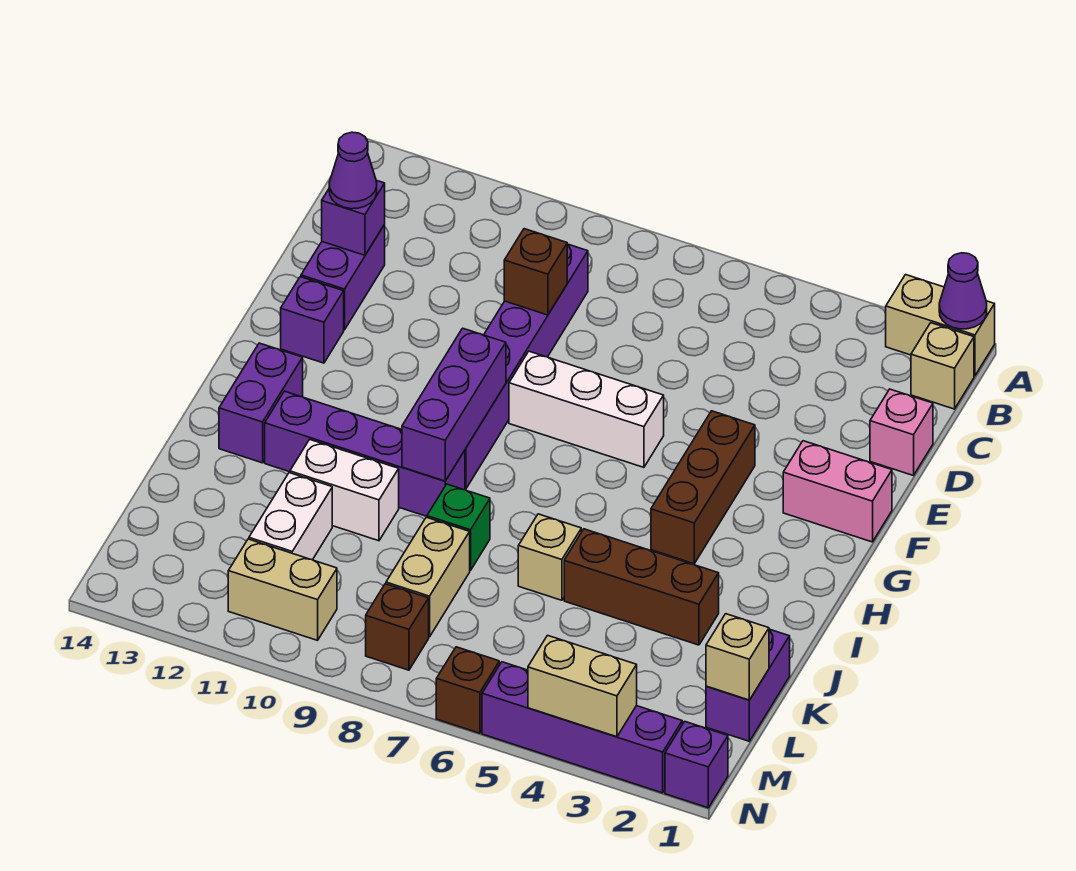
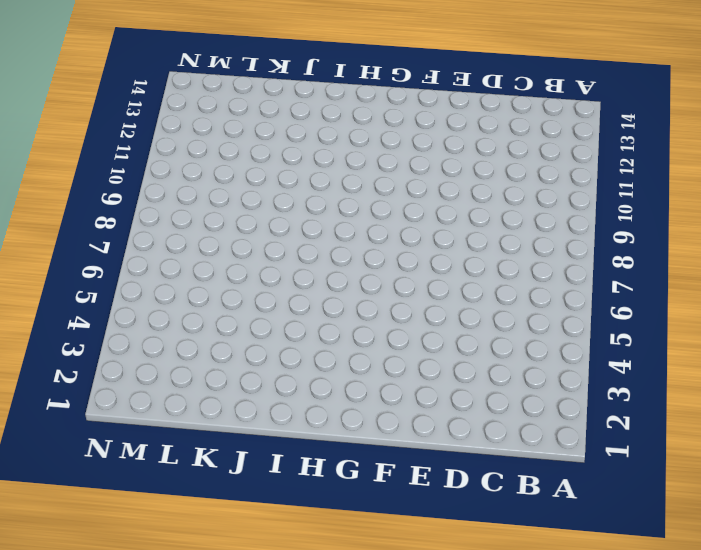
none -> tan brick A1:A2 level 1
none -> tan brick B1 level 1
none -> purple brick C9:H9 level 1
none -> pink brick D1 level 1

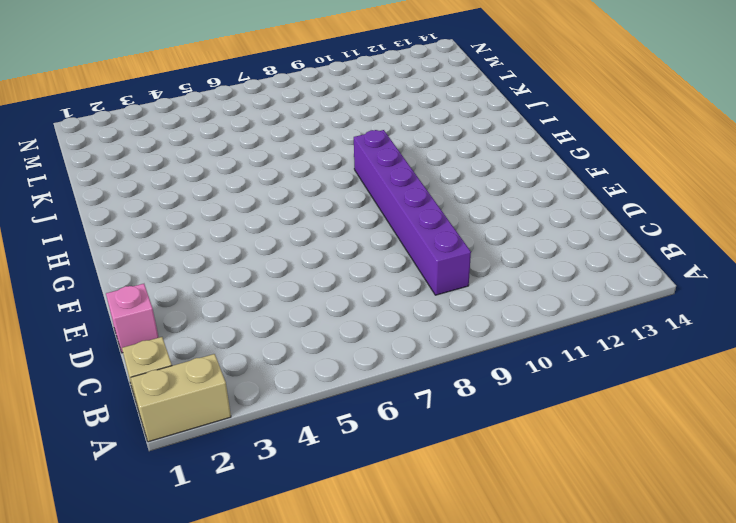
none -> purple brick D13:E13 level 1
none -> pink brick F1:F2 level 1
none -> brown brick F4:H4 level 1
none -> white brick F6:F8 level 1

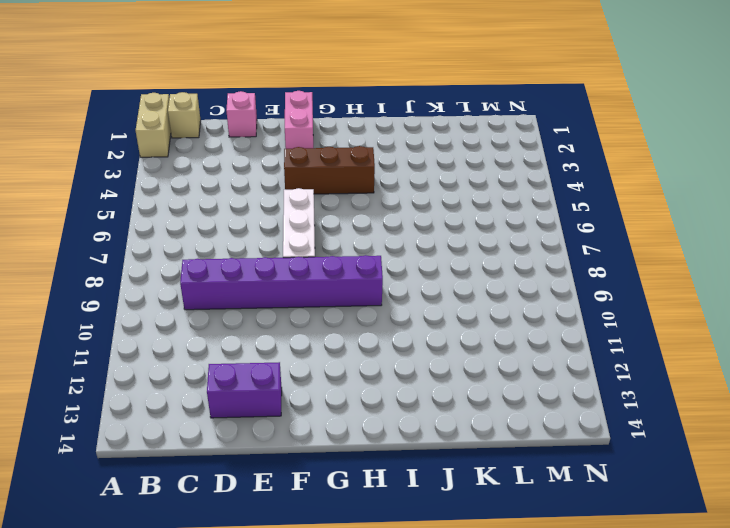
none -> purple brick F13 level 1
none -> purple brick H13:I13 level 1
none -> purple brick I9:I12 level 1
none -> brown brick J3:J5 level 1

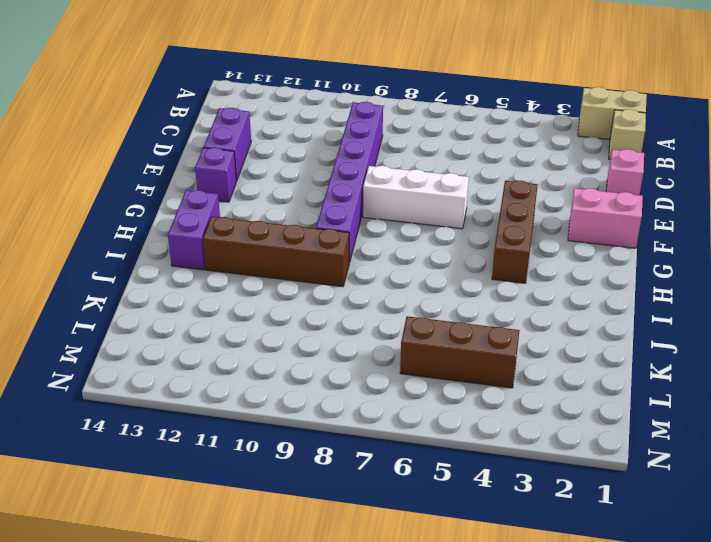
brown brick I9:I12 level 1 -> purple brick I9:I12 level 1
brown brick L4:L6 level 1 -> brown brick J3:J5 level 1
none -> tan brick J6 level 1
none -> green brick J8 level 1
none -> white brick J10:J11 level 1
none -> purple brick K1:L1 level 1

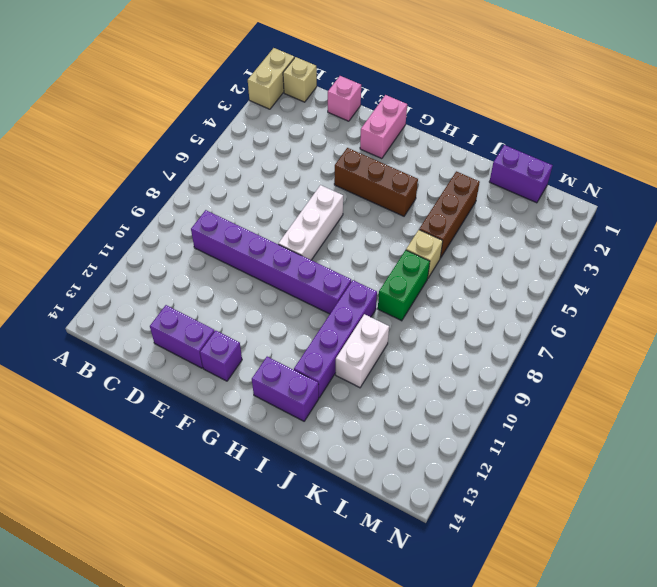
green brick J7:J8 level 1 -> green brick J8 level 1
none -> tan brick K8:L8 level 1
none -> white brick K11:L11 level 1
none -> brown brick M8 level 1
none -> tan brick M10:M11 level 1

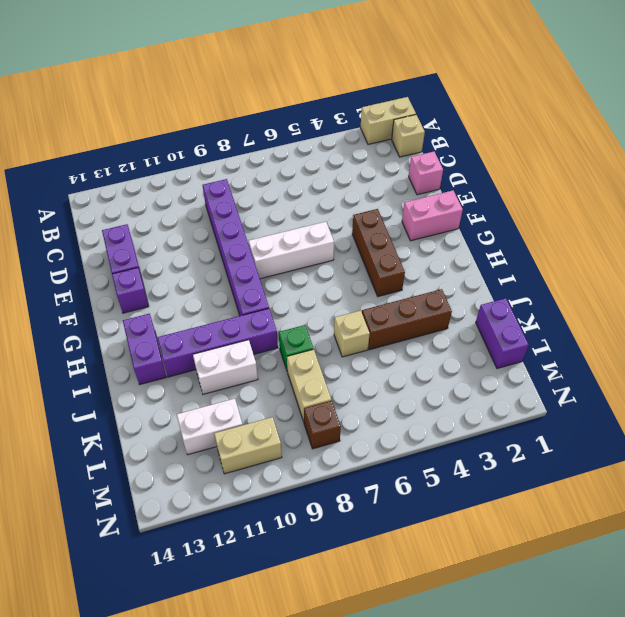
white brick L11:L12 level 1 -> white brick K11:L11 level 1
none -> purple brick N1 level 1
none -> purple brick N2:N5 level 1
none -> brown brick N6 level 1
none -> purple cone A1 level 2

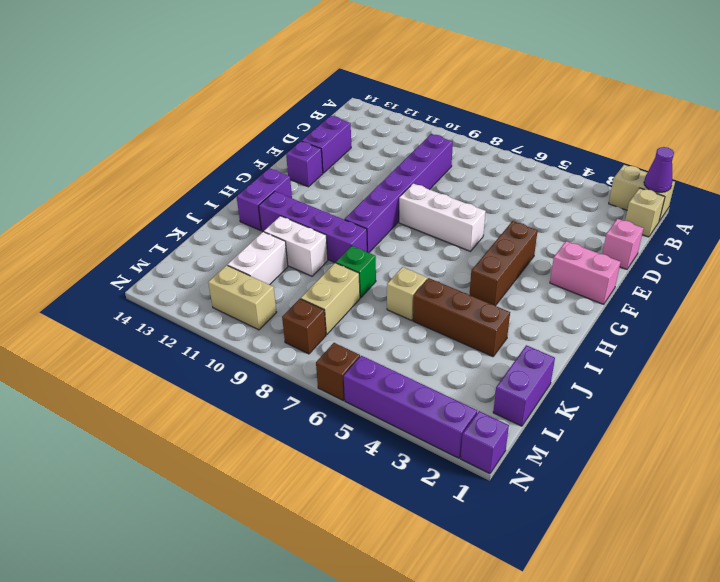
none -> brown brick D9 level 2
none -> purple brick D13 level 2
none -> purple brick G9:I9 level 2
none -> tan brick L1 level 2

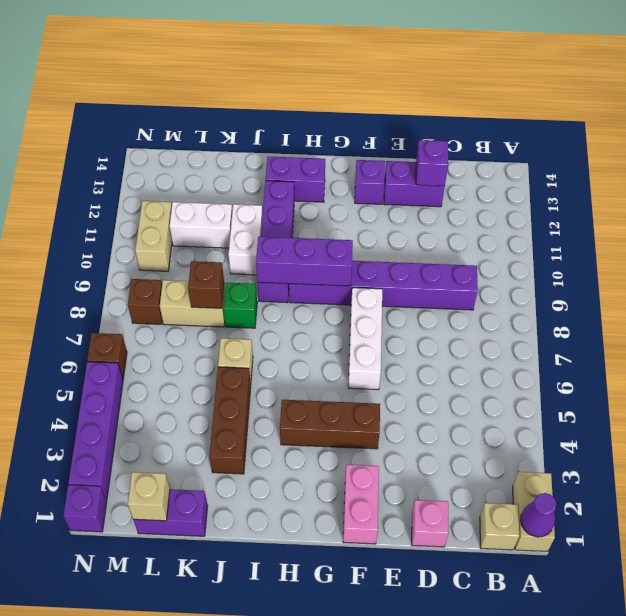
brown brick K8 level 2 -> brown brick D9 level 2
none -> tan brick N3:N4 level 2
none -> purple cone D13 level 3

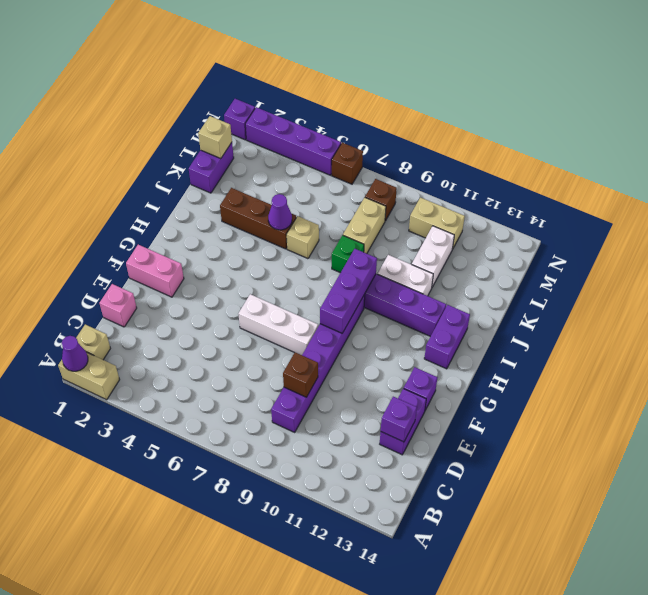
purple cone J5 level 2 -> purple cone D13 level 3
none -> brown brick F4:H4 level 1
none -> tan brick N3:N4 level 2

